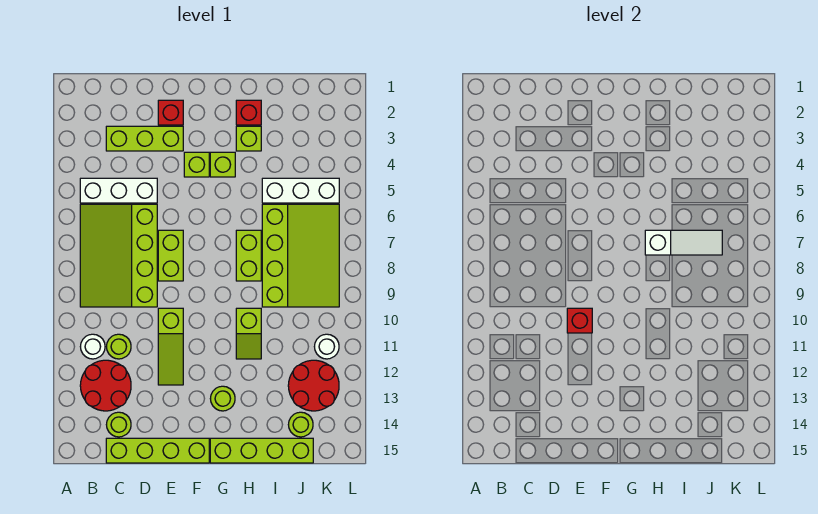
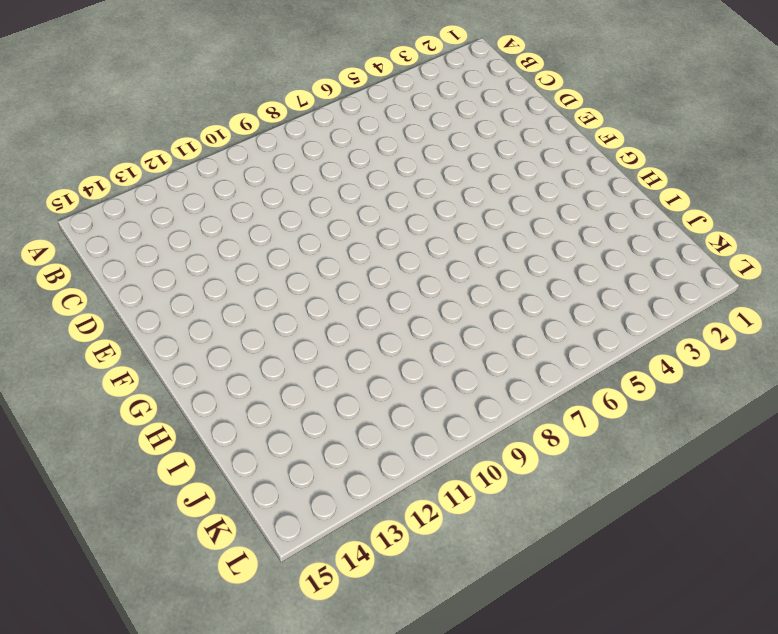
none -> white brick B5:D5 level 1
none -> lime slope B6:D9 level 1 top D
none -> white round brick B11 level 1

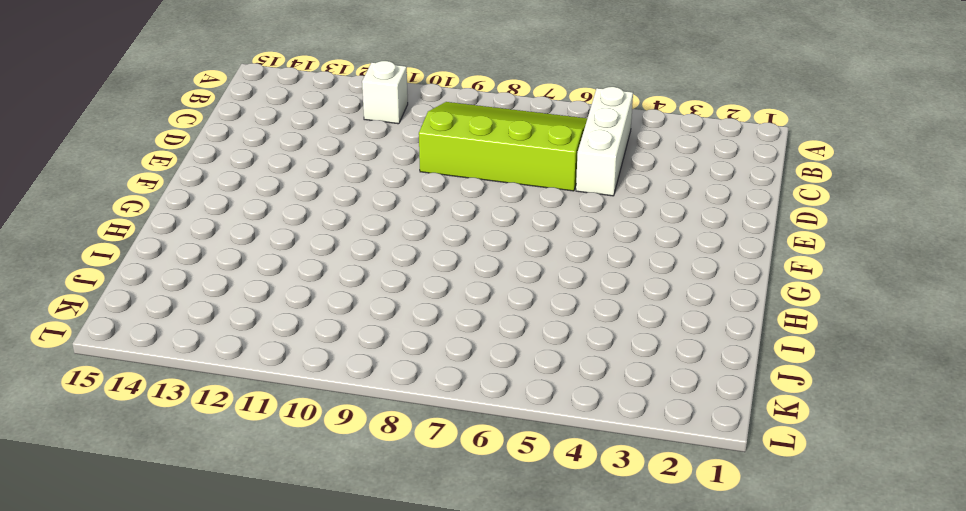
white brick B11 level 1 -> white round brick B11 level 1
none -> red round brick B12:C13 level 1
none -> lime brick C3:E3 level 1
none -> lime round brick C11 level 1

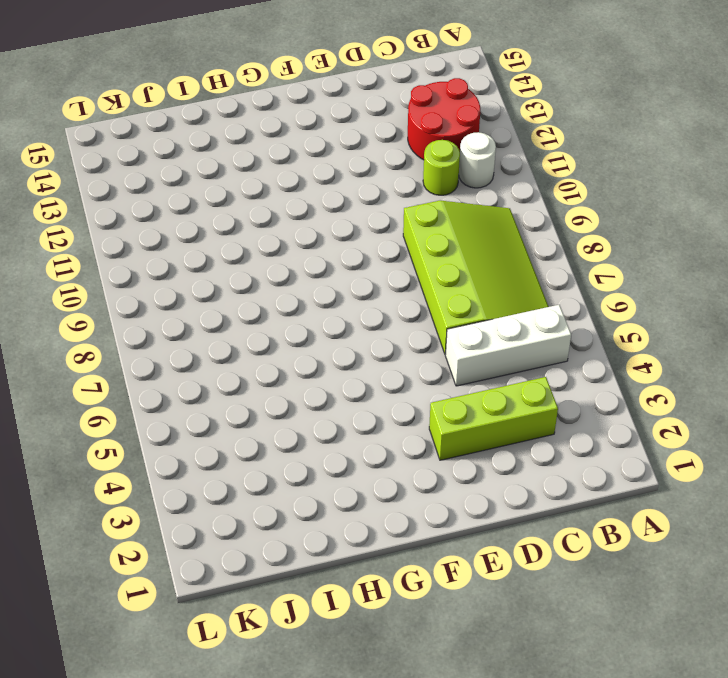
none -> lime round brick C14 level 1
none -> lime brick C15:F15 level 1
none -> red brick E2 level 1

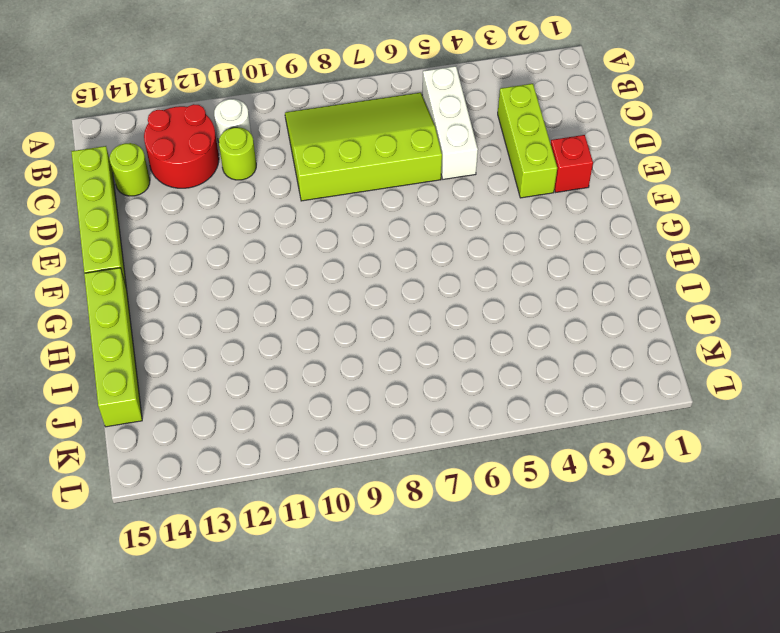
none -> lime brick E7:E8 level 1
none -> lime slope E10:E12 level 1 top 10
none -> lime brick F4 level 1

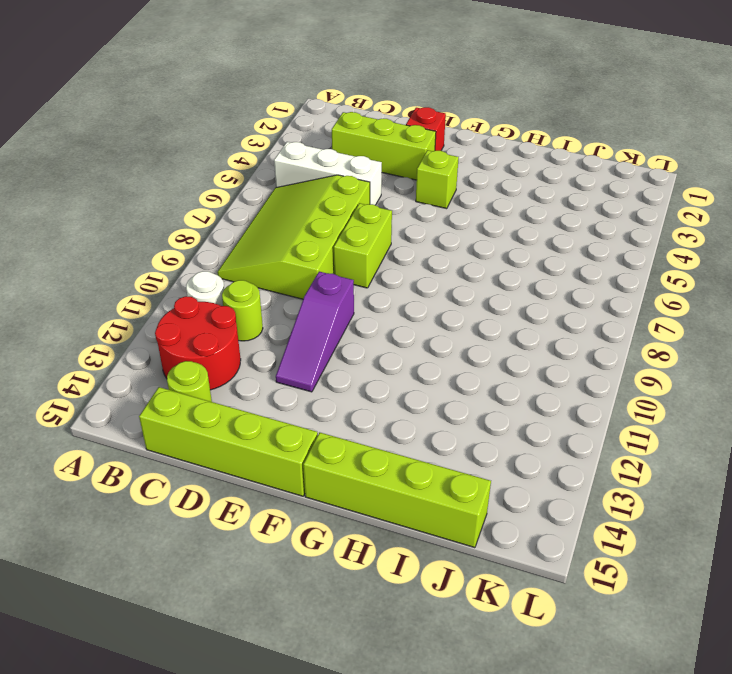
purple slope E10:E12 level 1 top 10 -> lime slope E10:E12 level 1 top 10
none -> lime brick G4 level 1
none -> lime round brick G13 level 1
none -> red brick H2 level 1

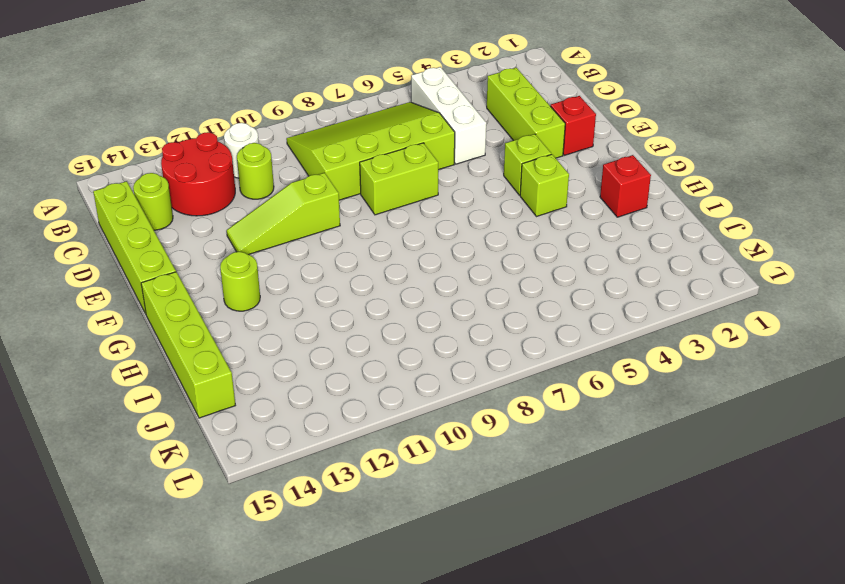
none -> lime brick H3 level 1
none -> lime brick H7:H8 level 1
none -> lime slope H10:H11 level 1 top 10

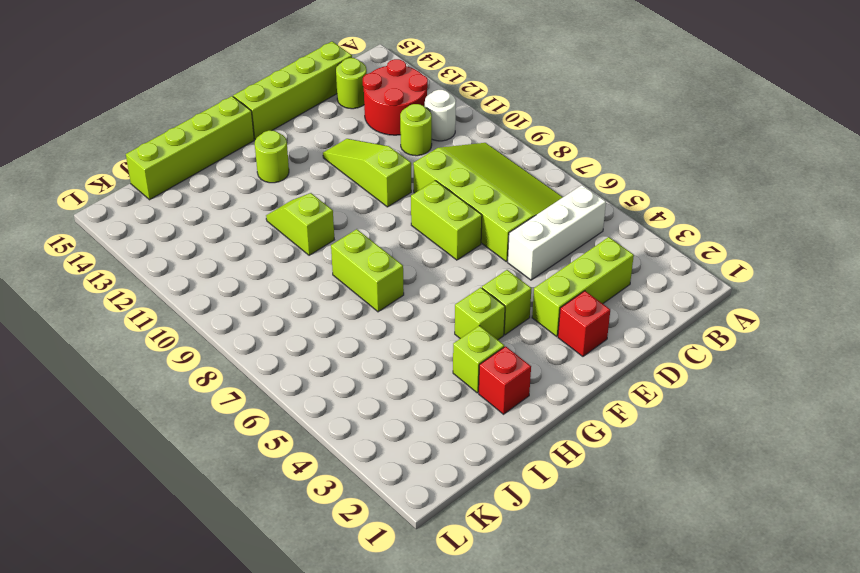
none -> white brick I5:K5 level 1
none -> lime slope I6:K9 level 1 top I
none -> red round brick J12:K13 level 1

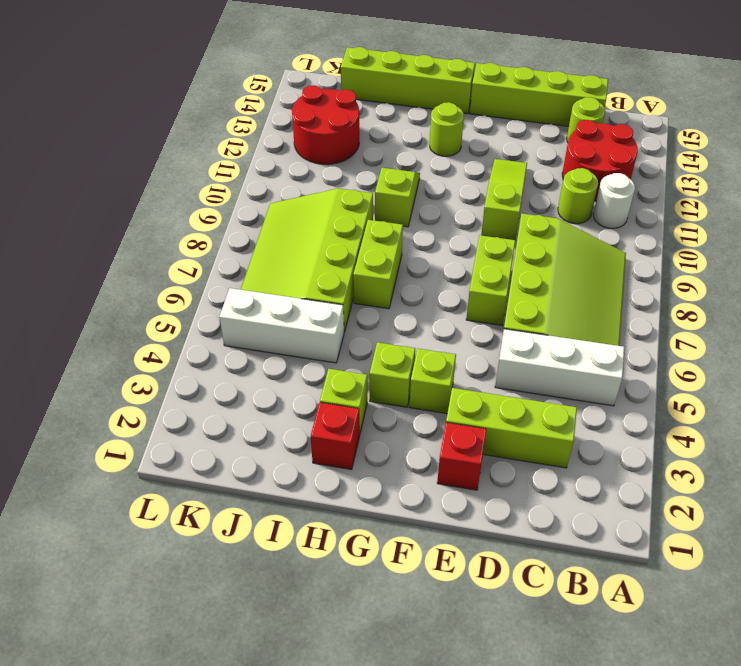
none -> lime round brick J14 level 1
none -> white round brick K11 level 1
none -> red brick E10 level 2

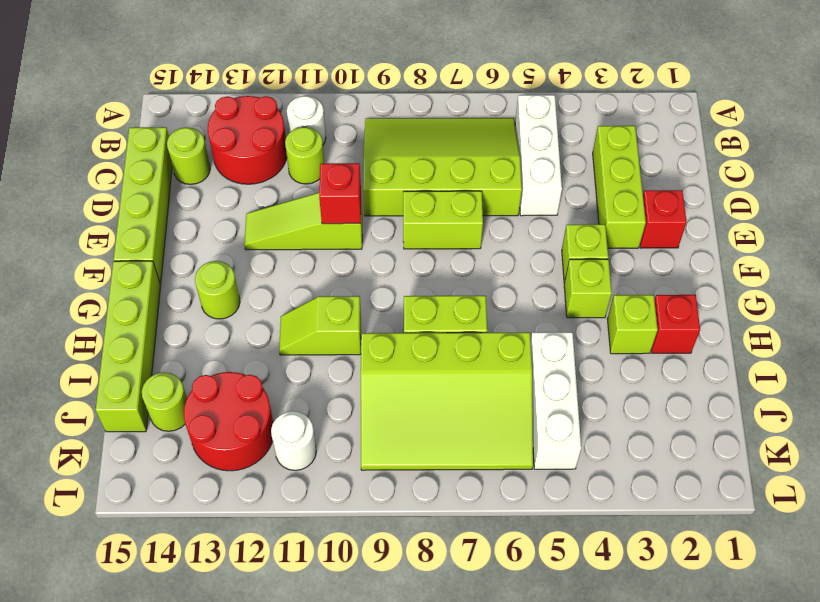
none -> white slope H7:J7 level 2 top H

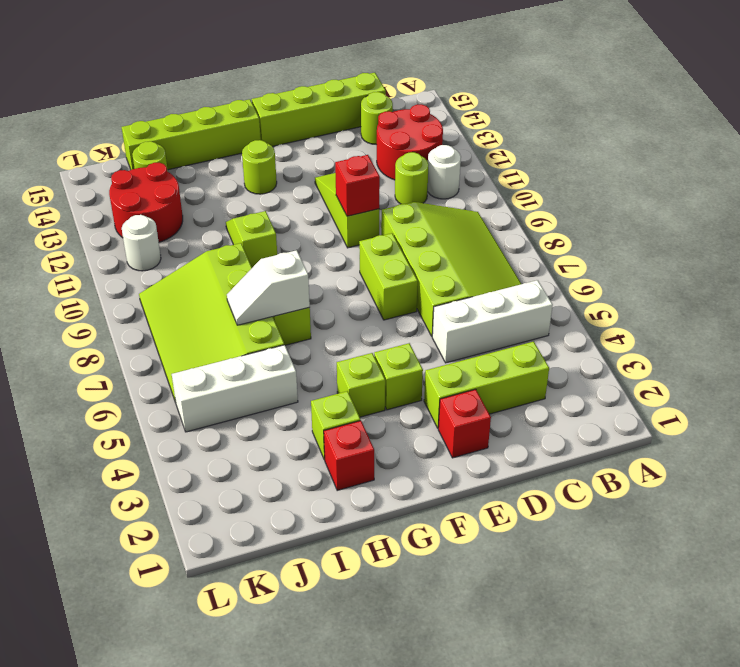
white slope H7:I7 level 2 top H -> white slope H7:J7 level 2 top H

